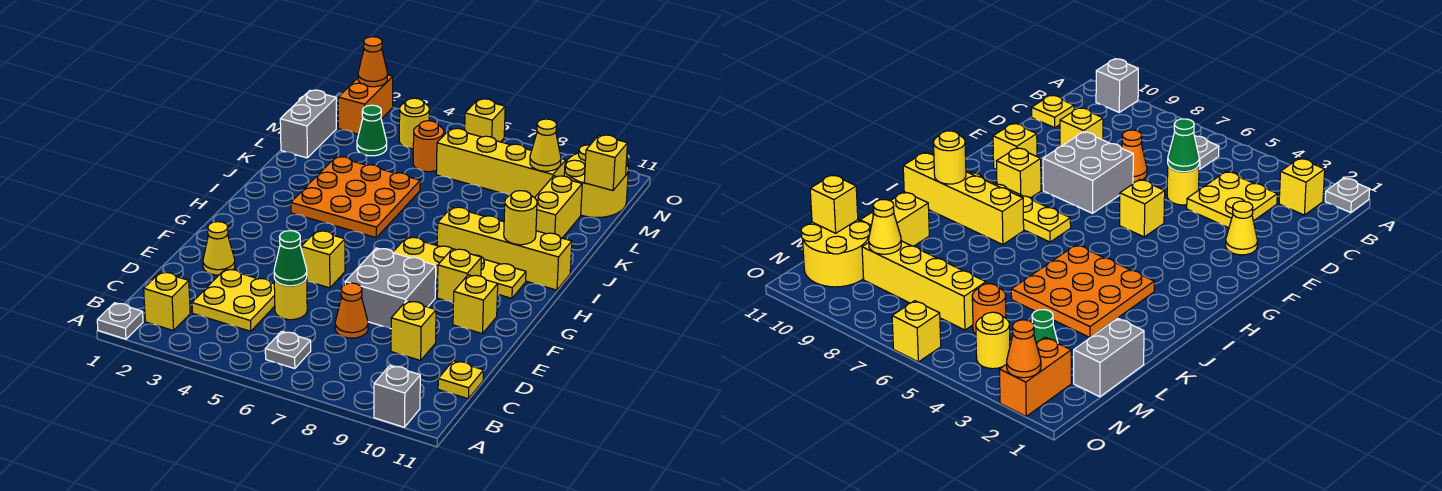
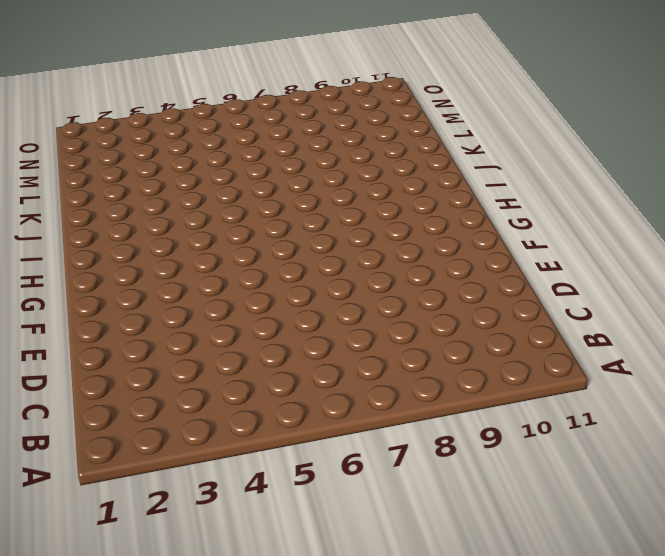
none -> grey plate A1 level 1
none -> grey brick A10 level 1
none -> yellow brick B2 level 1
none -> grey plate B6 level 1

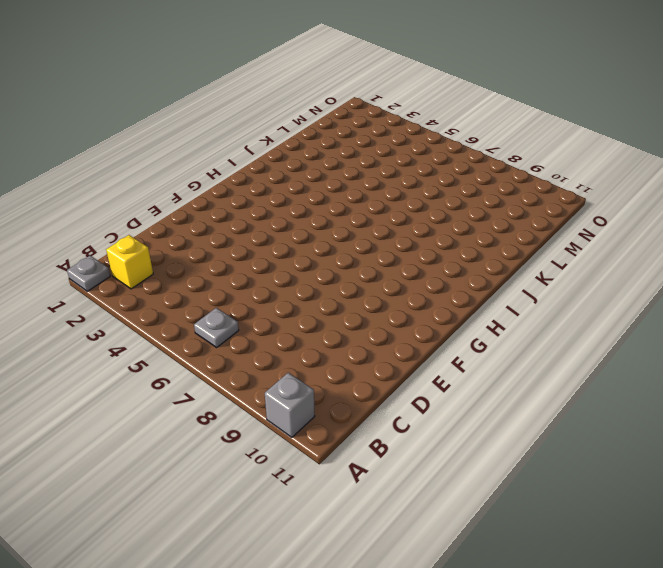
none -> yellow plate C3:D4 level 1
none -> yellow plate C11 level 1
none -> yellow round brick D5 level 1
none -> orange cone D7 level 1

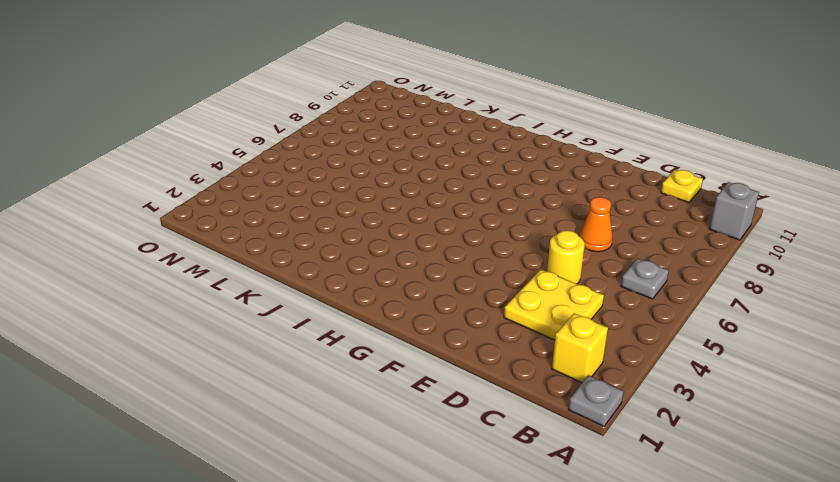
none -> yellow brick D9 level 1
none -> yellow cone E2 level 1
none -> grey brick E7:F8 level 1
none -> yellow brick F5 level 1

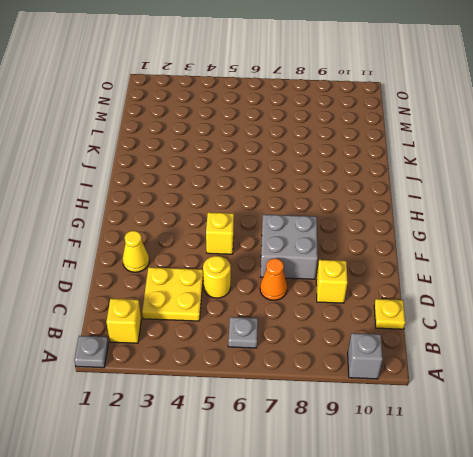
none -> yellow brick F10 level 1
none -> yellow brick G9 level 1
none -> yellow plate H7:H10 level 1
none -> orange plate I3:K5 level 1

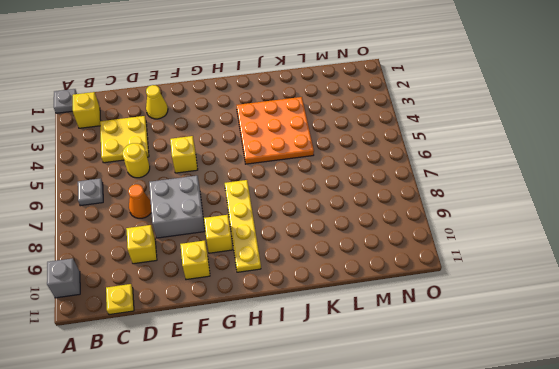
none -> yellow brick I8:I11 level 1
none -> yellow brick K10:L10 level 1
none -> grey brick L1:M1 level 1
none -> green cone M3 level 1

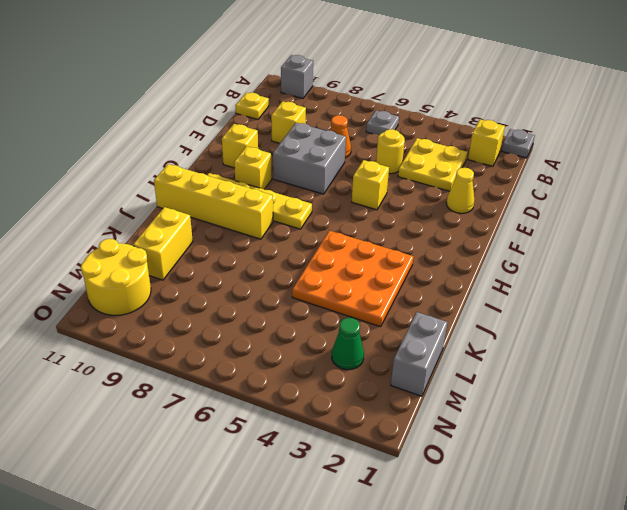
none -> orange round brick M5 level 1
none -> yellow brick M6:M9 level 1
none -> orange brick N2:O2 level 1
none -> yellow round brick N4 level 1

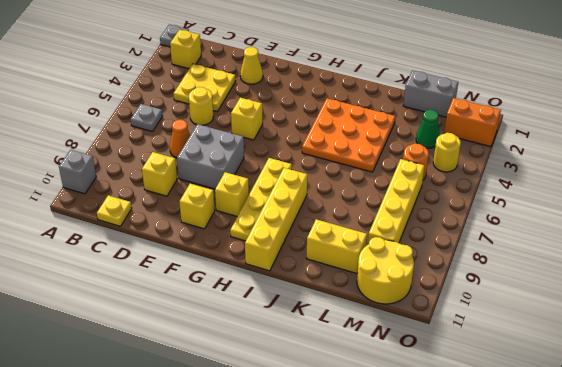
none -> yellow brick O6 level 1
none -> green cone D5 level 2
none -> yellow round brick I10 level 2
none -> yellow cone M9 level 2

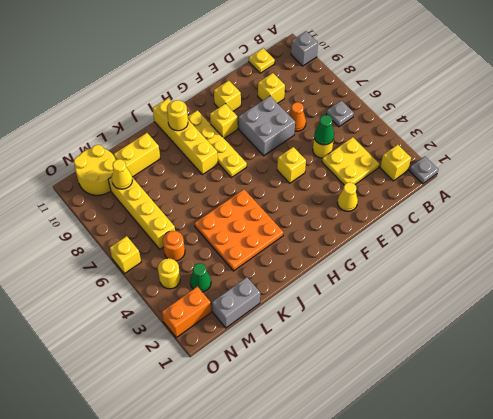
none -> yellow brick M11 level 2
none -> orange cone O2 level 2

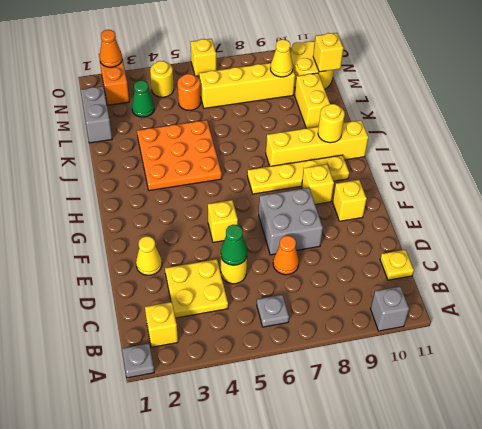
none -> yellow brick D9 level 1

